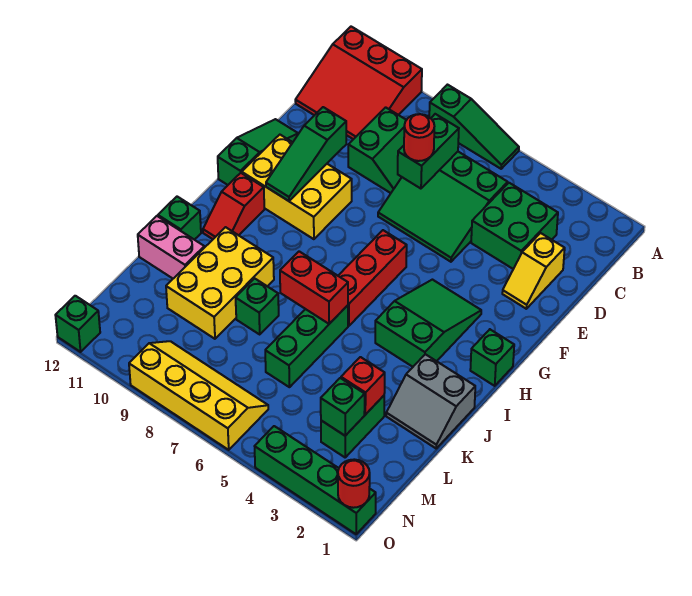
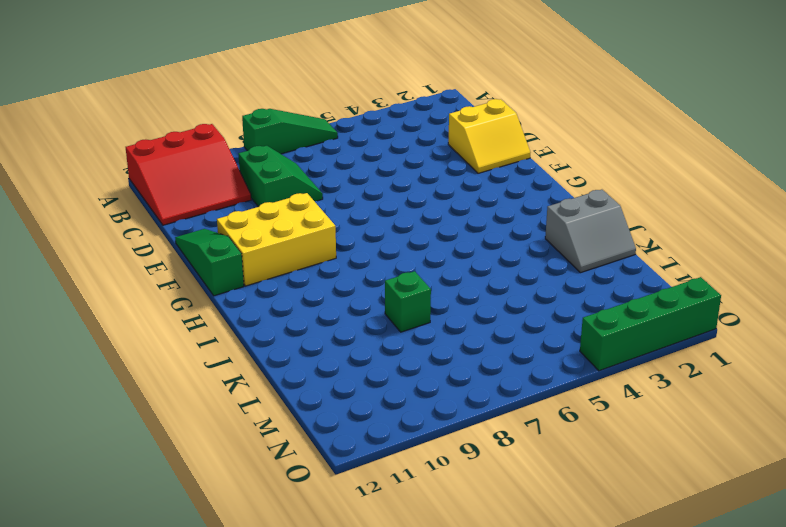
yellow slope D1:E2 level 1 top D -> yellow slope D2:E2 level 1 top D
none -> green brick C3:D4 level 1
none -> green slope C5:E7 level 1 top C
none -> green slope G3:I4 level 1 top I

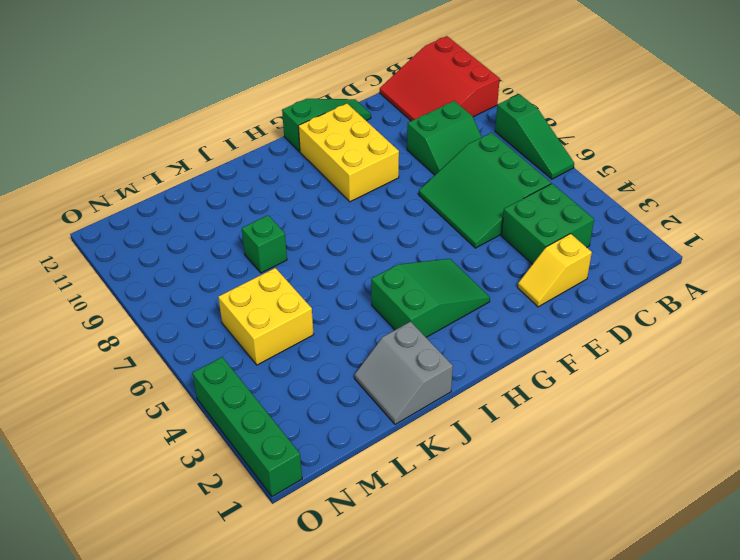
yellow brick L5:M6 level 1 -> green brick J6:L6 level 1
none -> red brick G6:I6 level 1
none -> green brick H1 level 1
none -> red slope H11:I11 level 1 top H

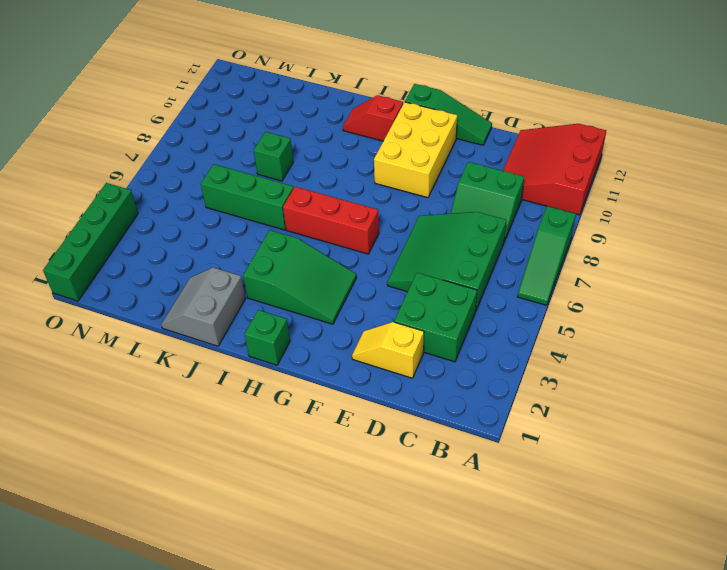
none -> yellow brick J9:L10 level 1
none -> green brick J12 level 1
none -> pink brick K11:K12 level 1

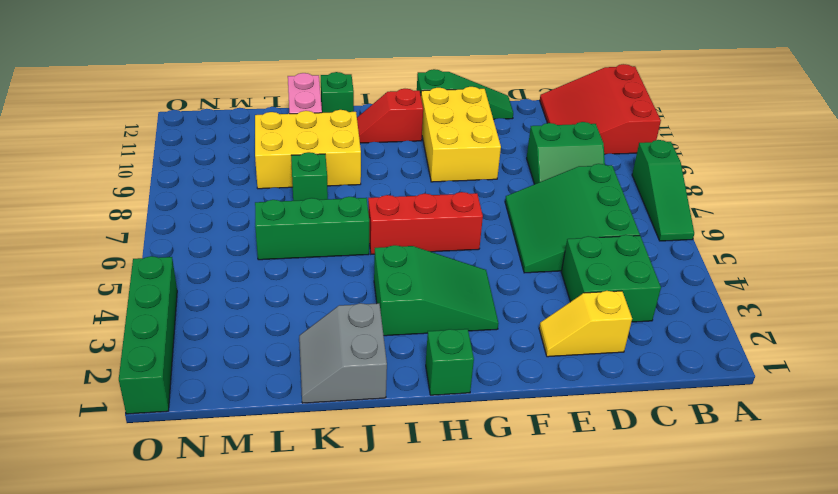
none -> green brick L3:M3 level 1
none -> yellow slope N6:O9 level 1 top O
none -> green brick O12 level 1

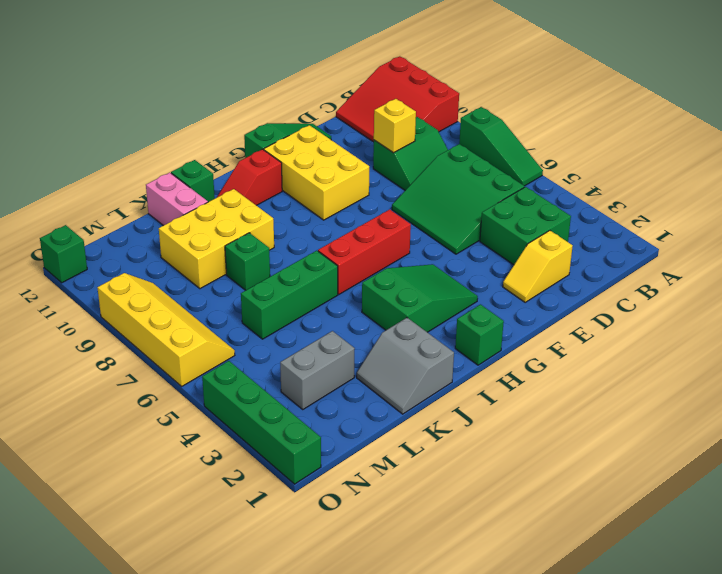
yellow brick D9 level 2 -> none
grey brick L3:M3 level 1 -> green brick L3:M3 level 1
none -> green brick C7:D7 level 2
none -> green slope E10:G10 level 2 top E
none -> red brick J6:J7 level 2

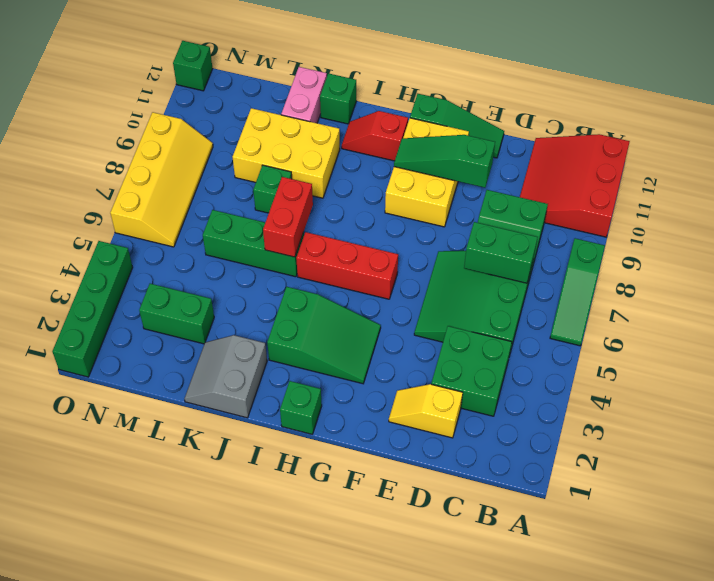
none -> red brick L3 level 2
none -> green brick M3 level 2
none -> red round brick O1 level 2

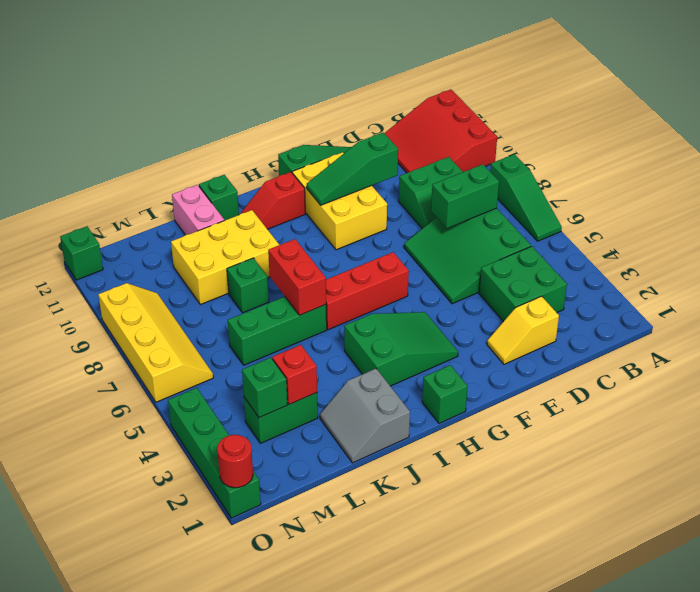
none -> red round brick D7 level 3

